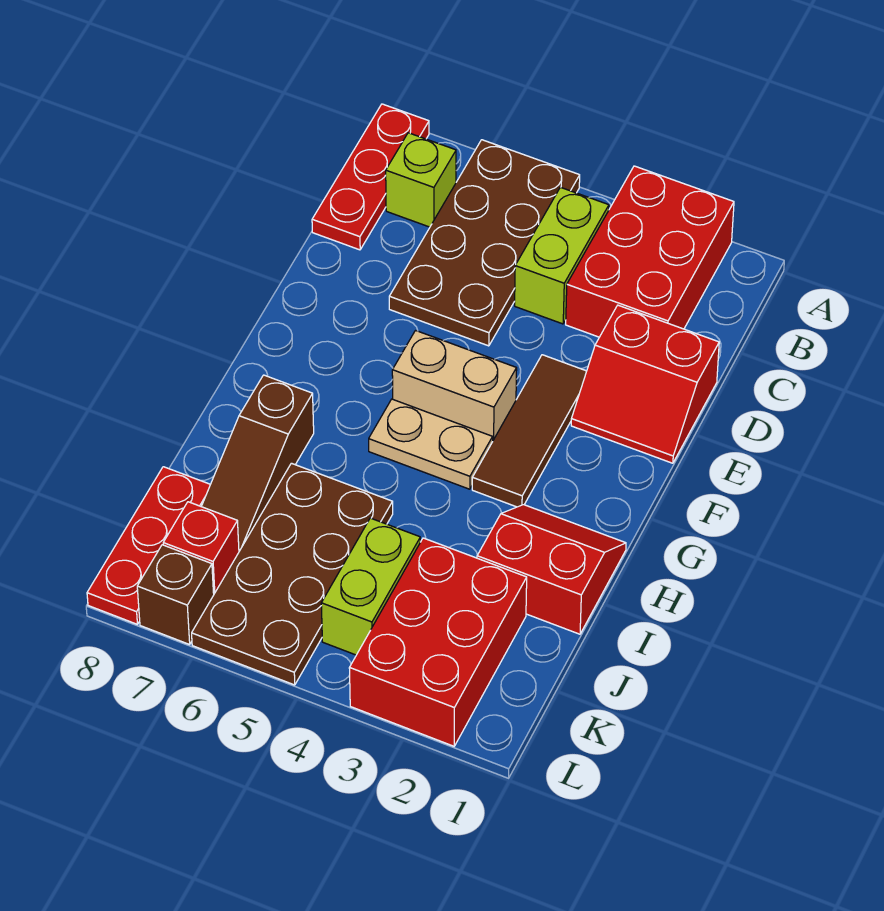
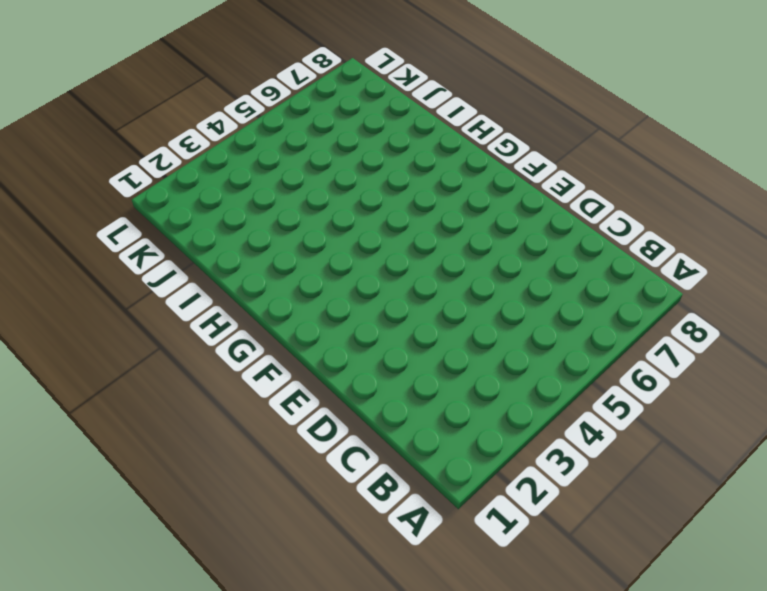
none -> red brick A2:C3 level 1
none -> brown plate A5:D6 level 1
none -> red plate A8:C8 level 1

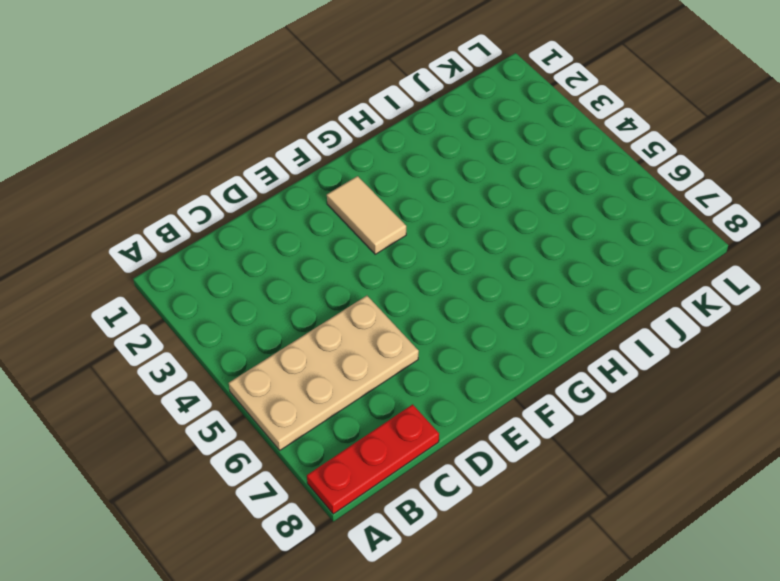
tan plate A5:D6 level 1 -> brown plate A5:D6 level 1
tan tile F2:F3 level 1 -> brown tile E3:G3 level 1
none -> red brick A2:C3 level 1
none -> lime brick B4:C4 level 1
none -> lime brick B7 level 1

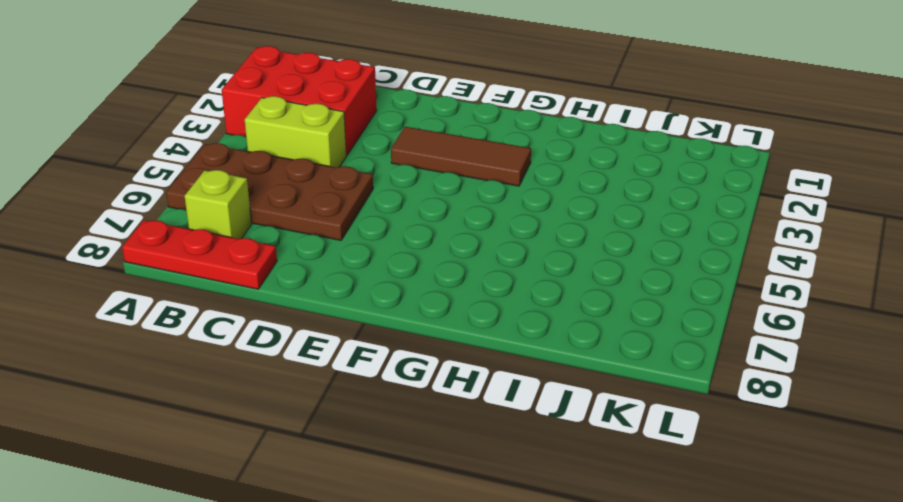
none -> red slope D1:E2 level 1 top D
none -> tan brick F4:F5 level 1
none -> tan plate G4:G5 level 1

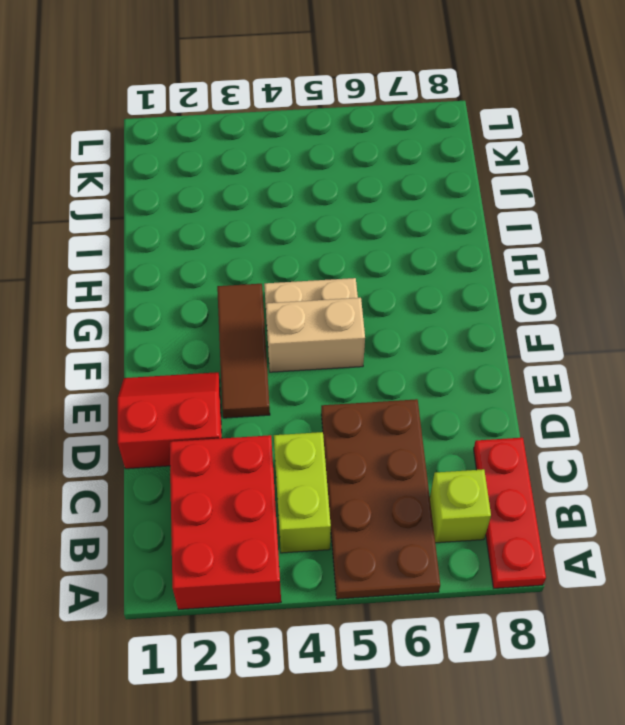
none -> red slope H1:I2 level 1 top I
none -> brown slope H7:J7 level 1 top H
none -> brown plate I5:L6 level 1

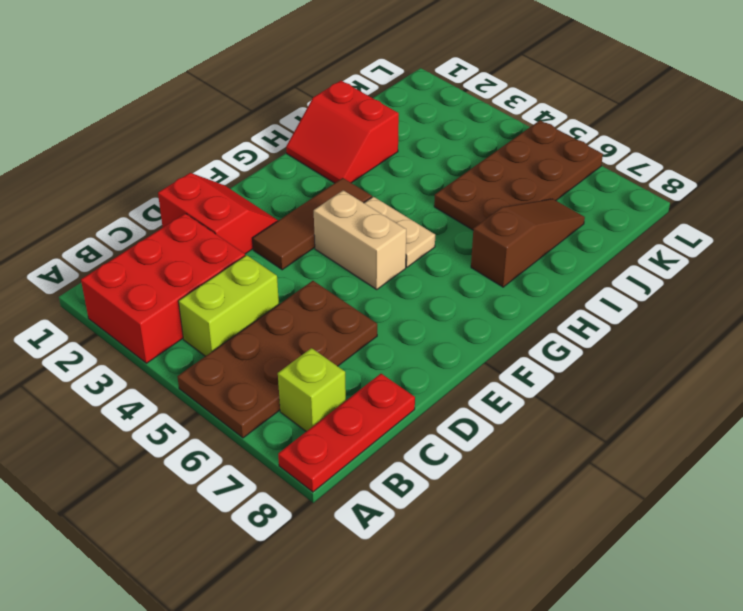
none -> red brick J2:L3 level 1
none -> lime brick J4:K4 level 1
none -> red plate J8:L8 level 1

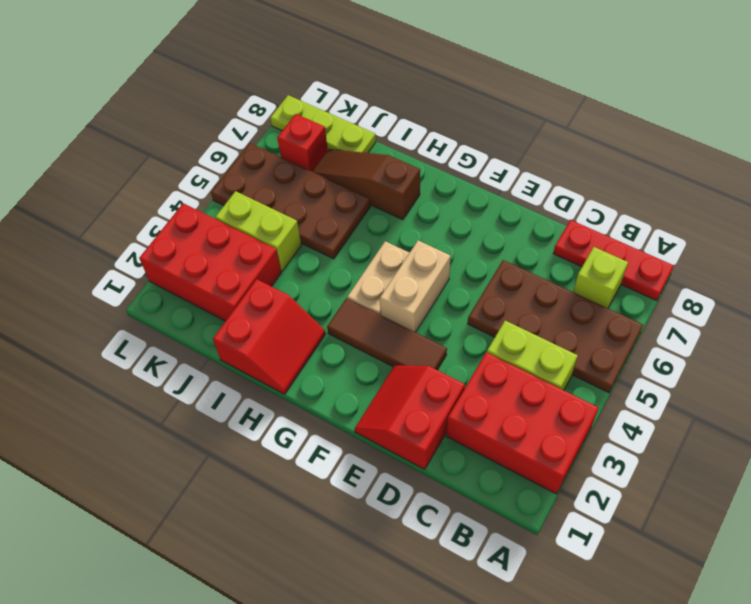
lime plate J8:L8 level 1 -> red plate J8:L8 level 1
none -> brown brick L7 level 1

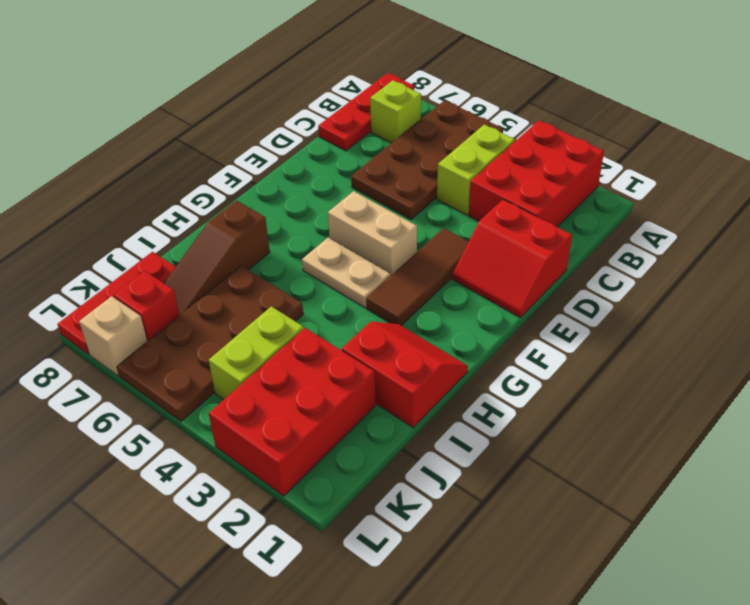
tan brick L7 level 1 -> brown brick L7 level 1

